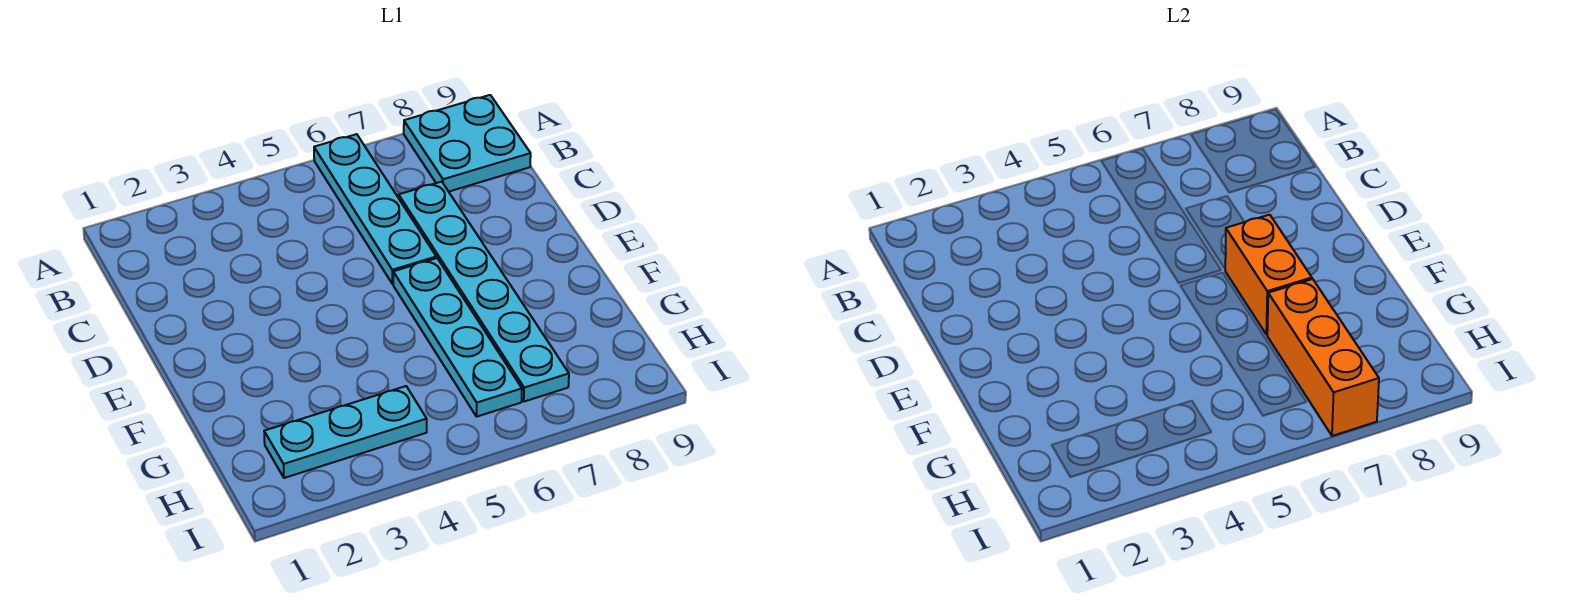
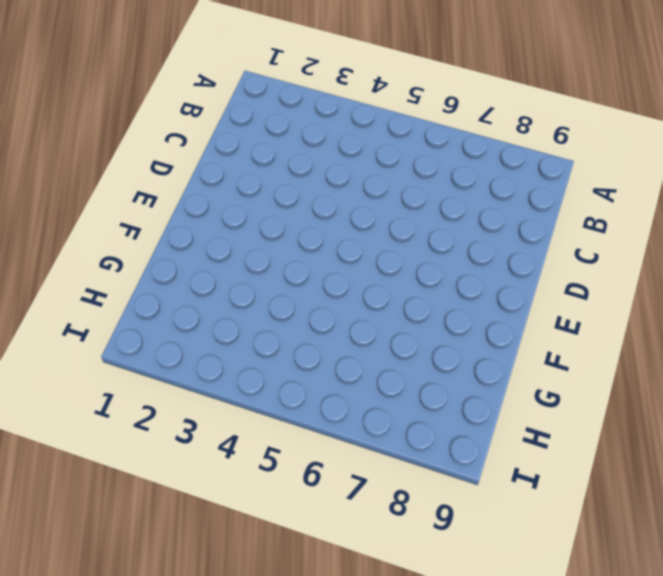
none -> cyan plate A6:D6 level 1
none -> cyan plate A8:B9 level 1

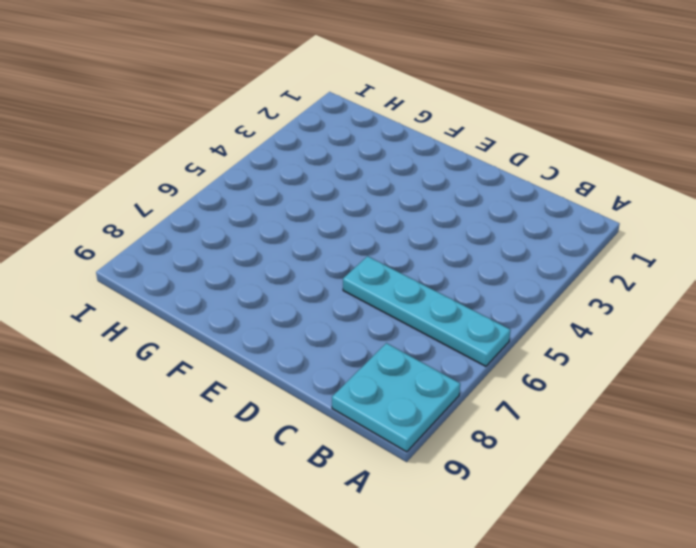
none -> cyan plate C7:H7 level 1
none -> cyan plate E6:H6 level 1

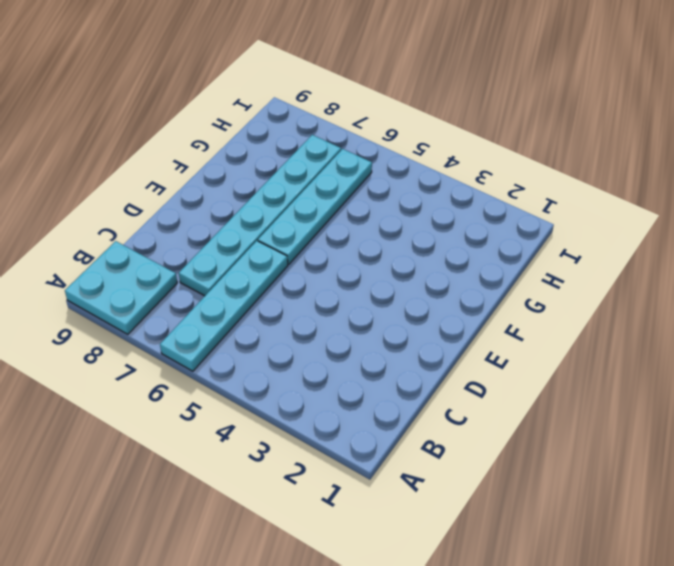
none -> cyan plate H2:H4 level 1
none -> orange brick E7:F7 level 2

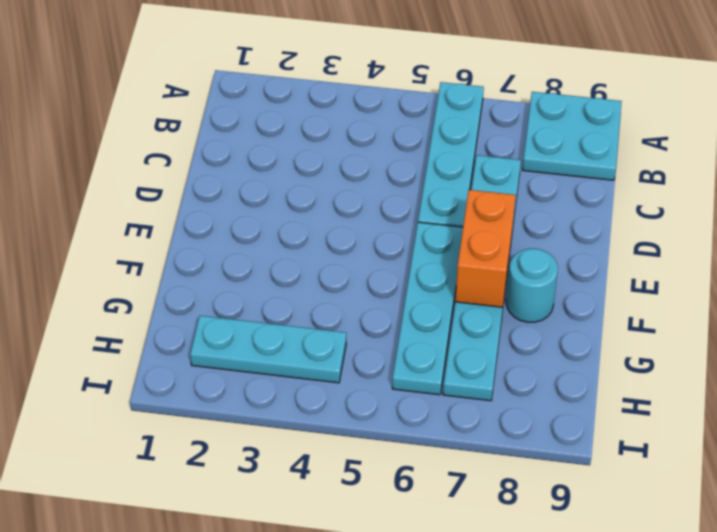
cyan round brick F8 level 1 -> none
none -> orange brick G7:I7 level 2

